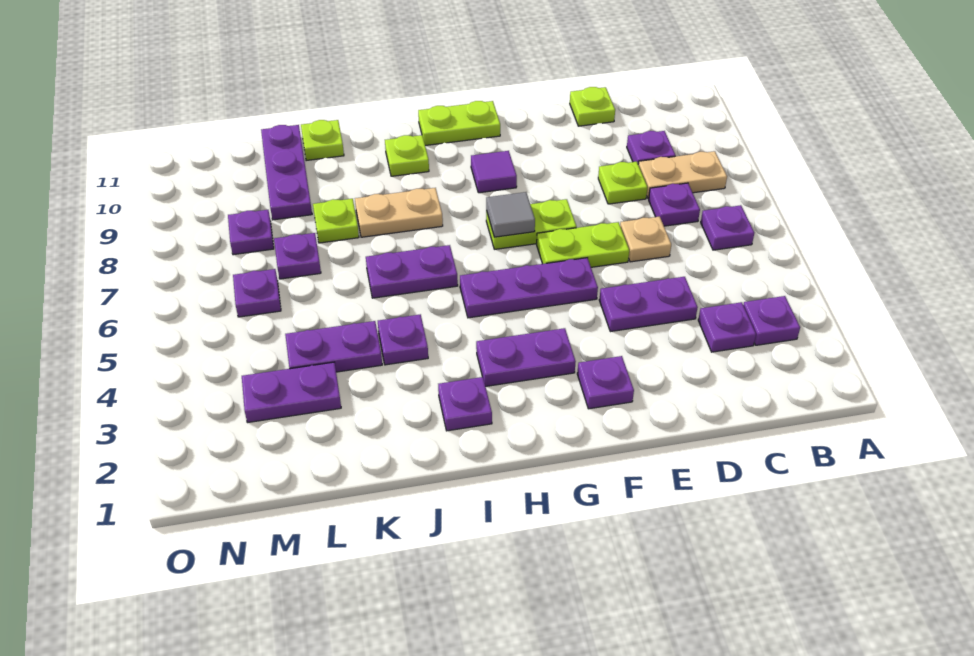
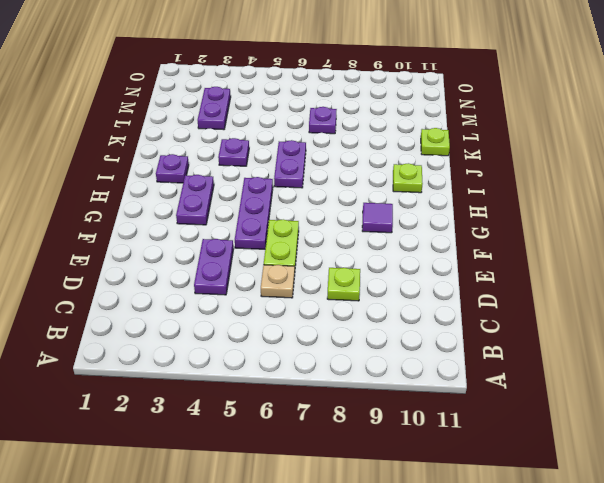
none -> purple plate B3 level 1
none -> purple plate B6 level 1
none -> tan plate B8:C8 level 1
none -> purple plate C3 level 1

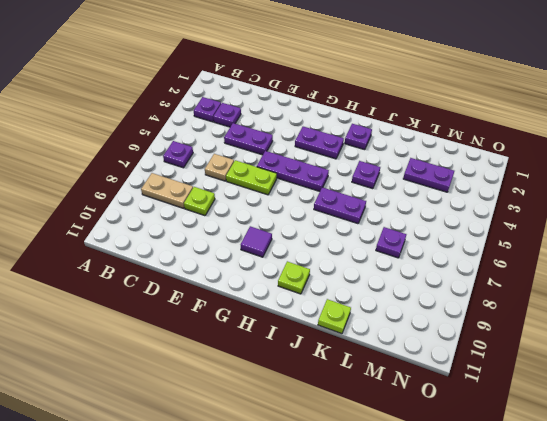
none -> purple plate C7 level 1
none -> purple plate C9 level 1
none -> lime plate D11 level 1
none -> purple plate F2 level 1

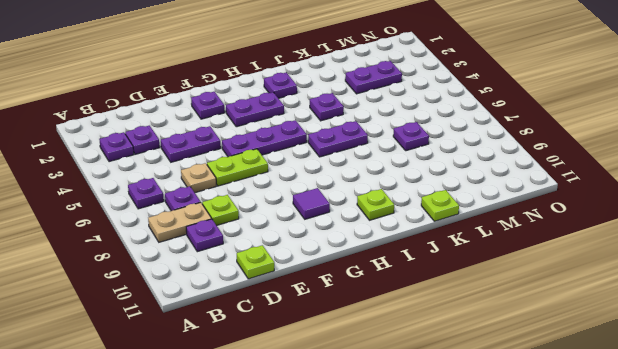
none -> lime plate F7:G7 level 1
none -> lime plate G11:H11 level 1
none -> tan plate I8:J8 level 1
none -> purple plate K4:L4 level 1

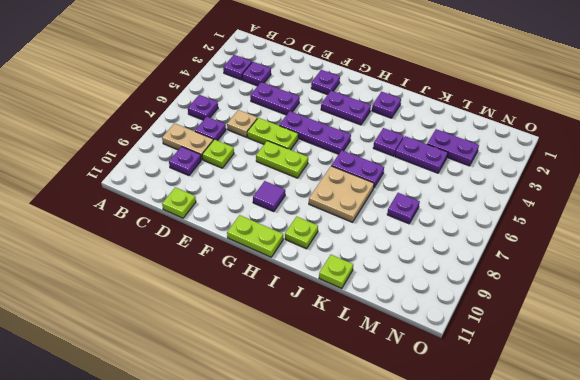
tan plate I7:J8 level 1 -> tan plate I8:J8 level 1
none -> lime plate K8 level 1
none -> purple plate L9:L11 level 1
none -> purple plate M6 level 1
none -> purple plate M8 level 1

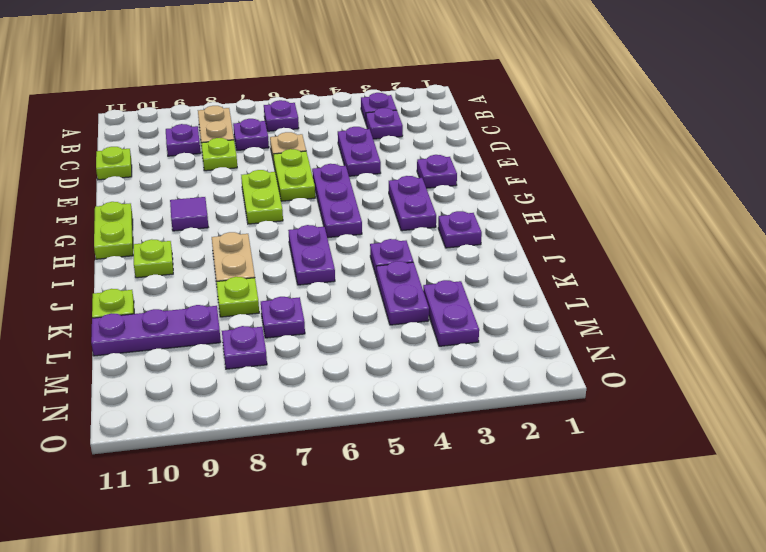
none -> purple plate M6 level 1
none -> grey tile G7 level 2

